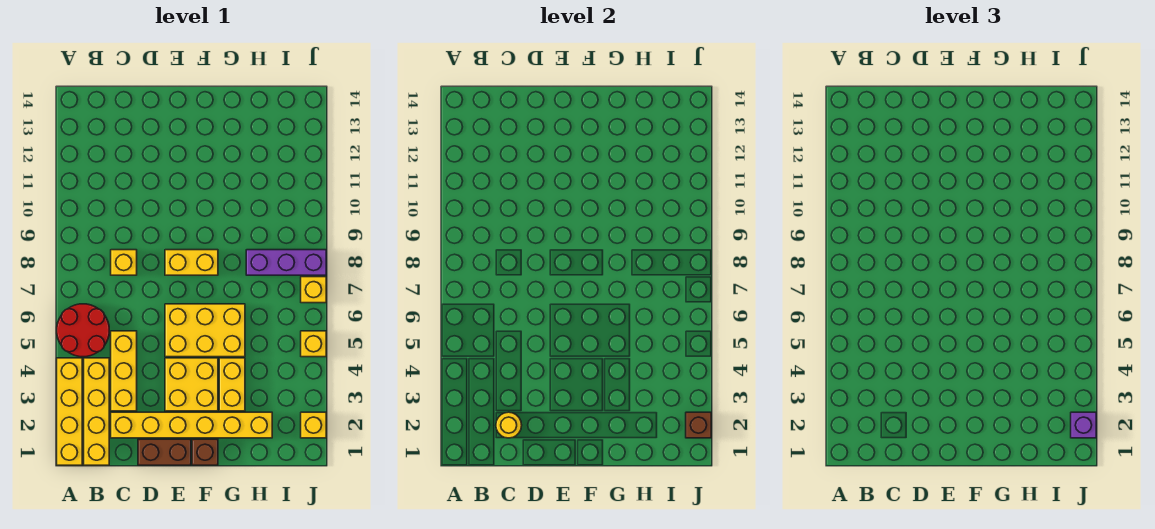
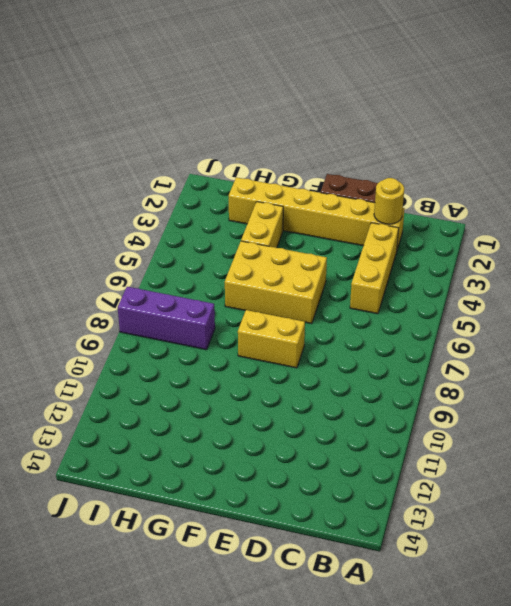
none -> yellow brick A1:A4 level 1
none -> red round brick A5:B6 level 1
none -> yellow brick B1:B4 level 1

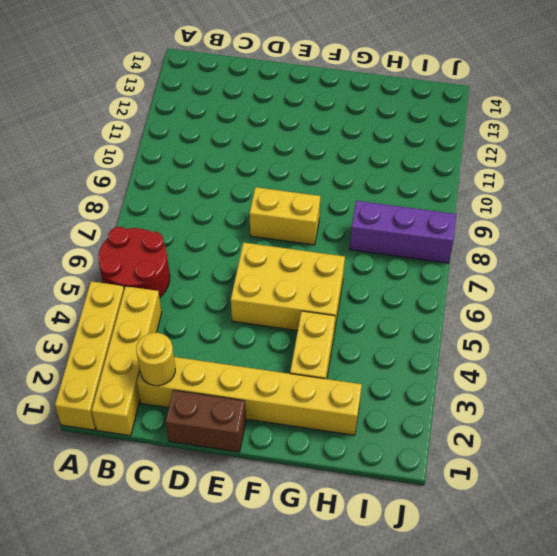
none -> yellow brick C3:C5 level 1
none -> yellow brick C8 level 1
none -> yellow brick E3:F4 level 1

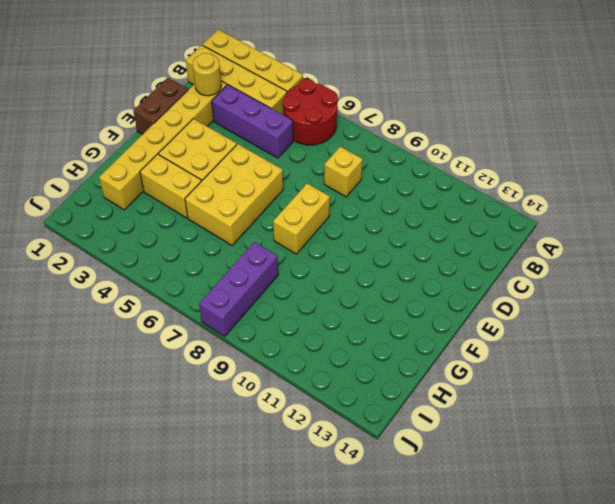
purple brick C3:C5 level 1 -> yellow brick C3:C5 level 1
none -> brown brick F1 level 1
none -> yellow brick J2 level 1
none -> yellow brick J5 level 1

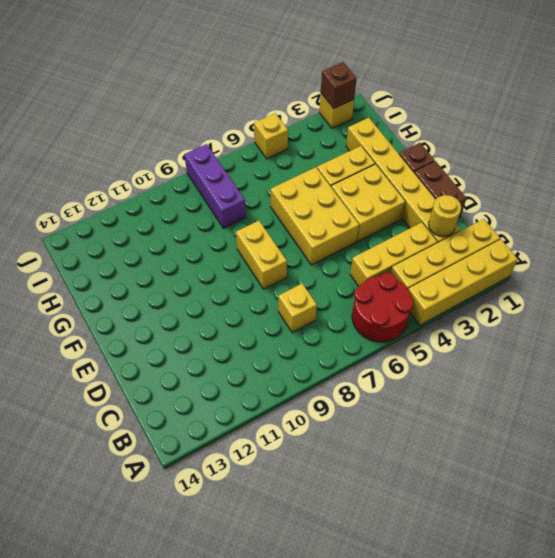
none -> yellow brick J7 level 1
none -> purple brick J2 level 3

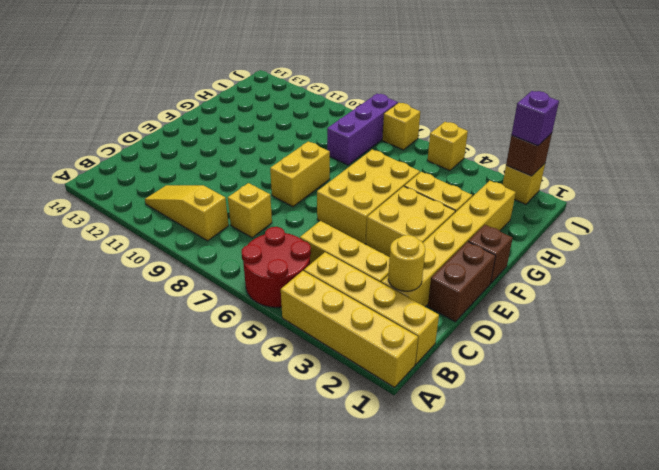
yellow slope B9:B11 level 1 top 9 -> none

